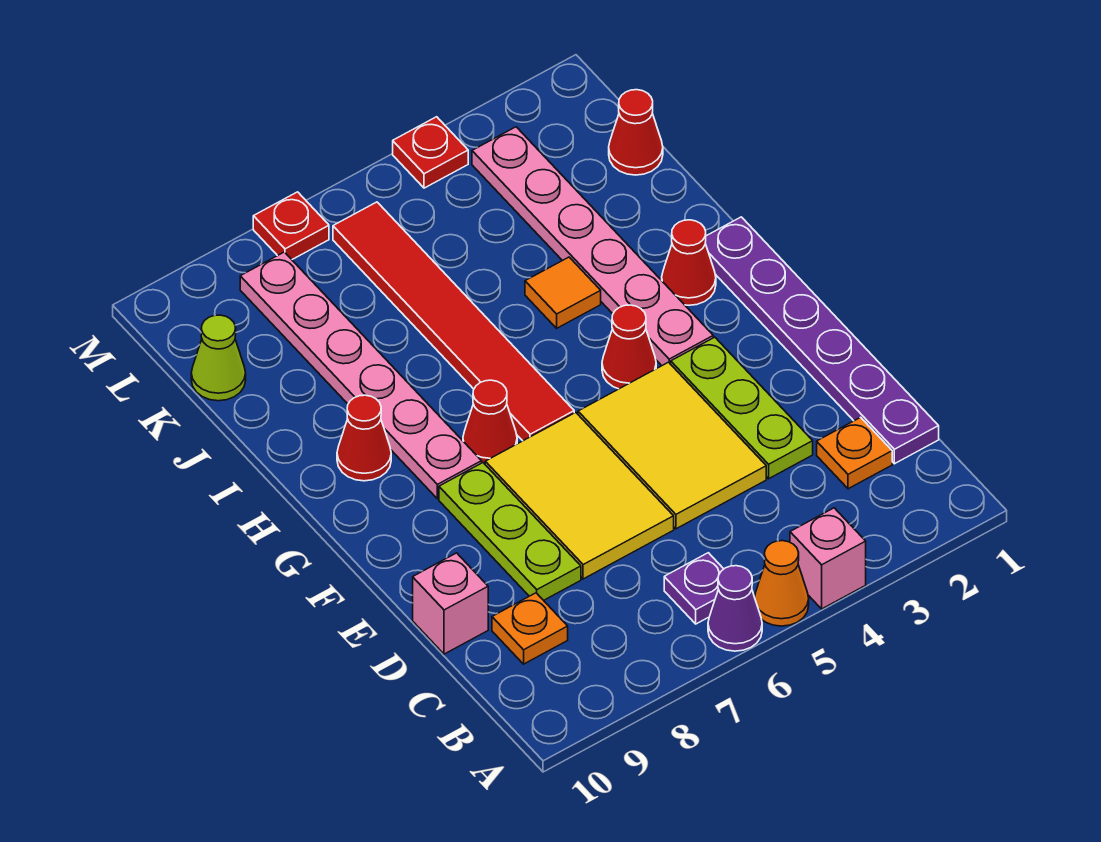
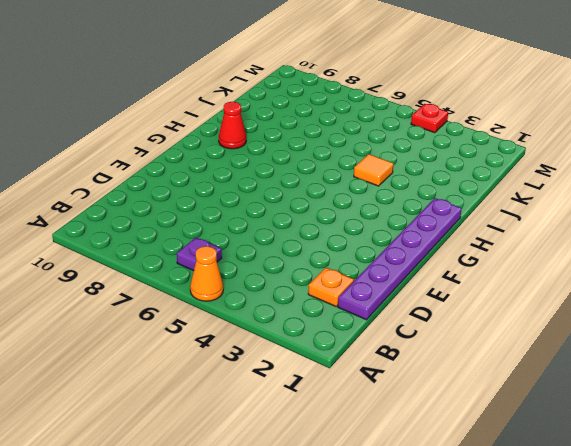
none -> pink brick A4 level 1
none -> purple cone A6 level 1
none -> orange plate C9 level 1

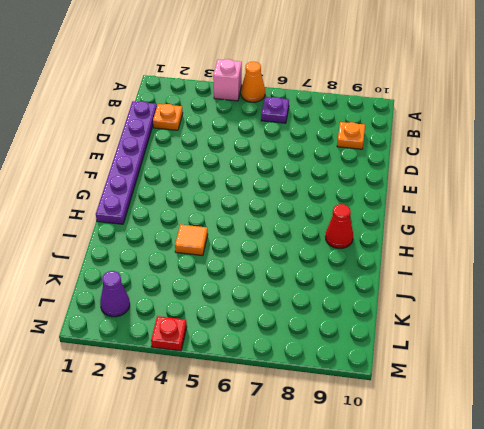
purple cone L2 level 1 -> purple cone A6 level 1
none -> lime plate D3:F3 level 1
none -> yellow tile D4:F5 level 1
none -> yellow tile D6:F7 level 1

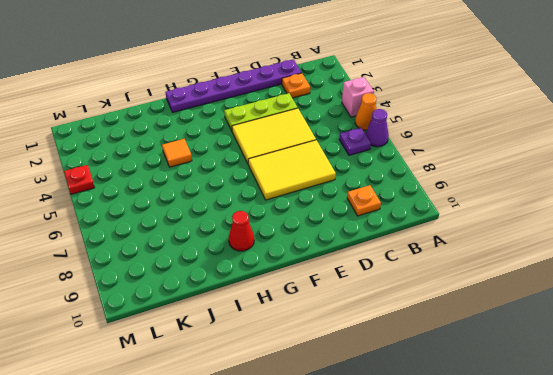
none -> lime plate D8:F8 level 1
none -> pink brick D10 level 1
none -> pink plate G3:L3 level 1

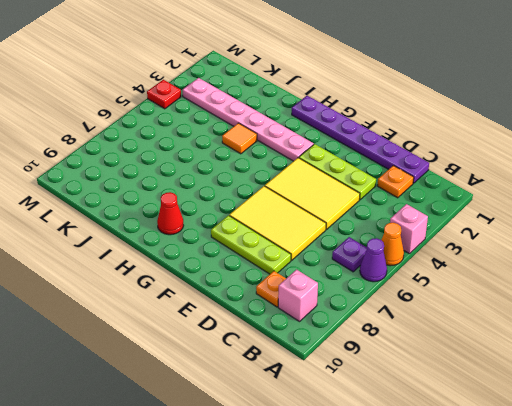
pink brick B9 level 1 -> pink brick D10 level 1
none -> red cone G4 level 1
none -> red tile G6:L6 level 1
none -> red cone G7 level 1

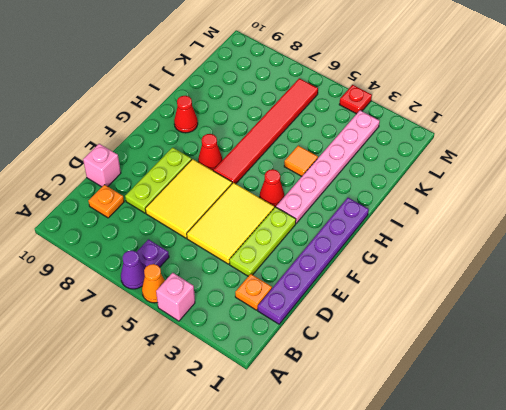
none -> pink plate G8:L8 level 1
none -> red cone H2 level 1
none -> red cone K1 level 1

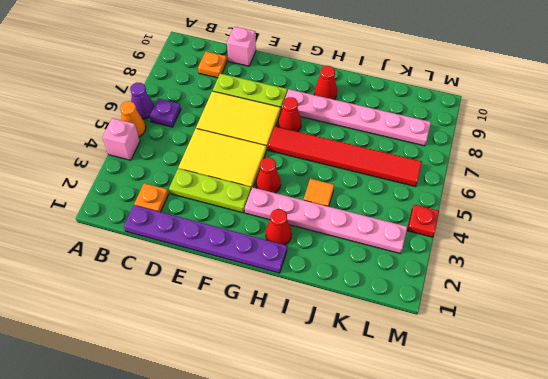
none -> red cone K1 level 1
none -> lime cone K10 level 1
none -> red plate M7 level 1

